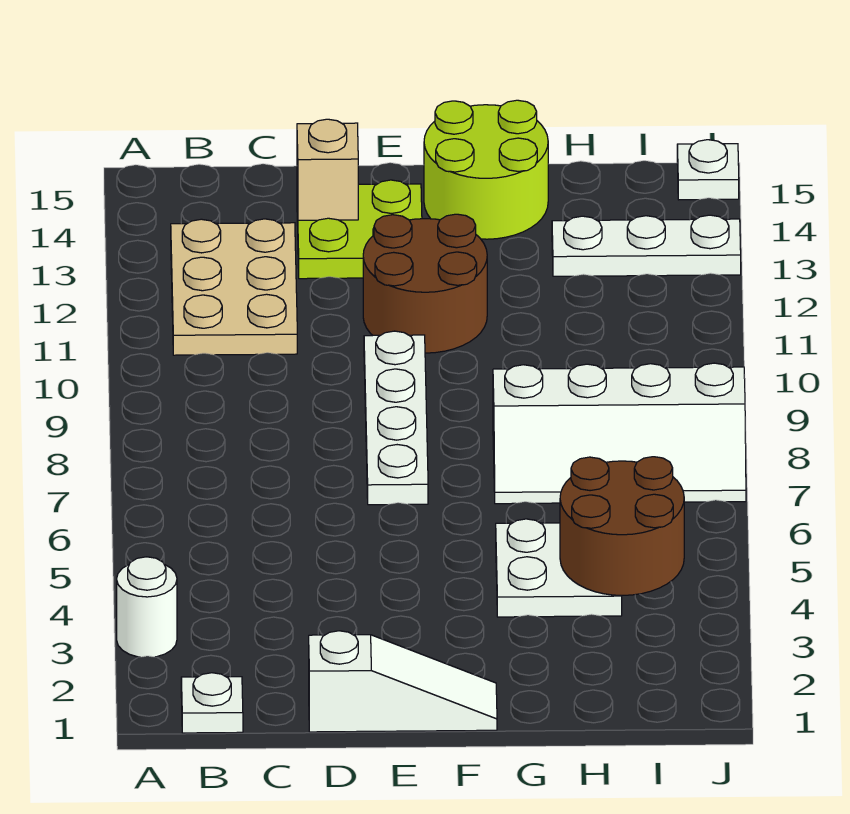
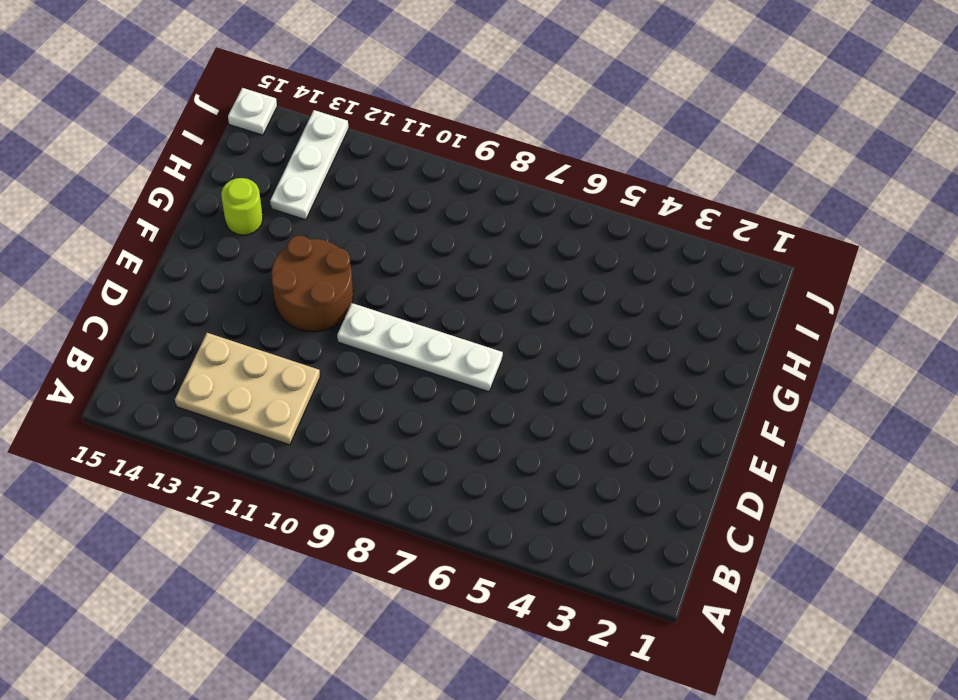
lime round brick G14 level 1 -> lime round brick F14:G15 level 1
none -> white round brick A3 level 1
none -> white plate B1 level 1
none -> white slope D1:F1 level 1 top D

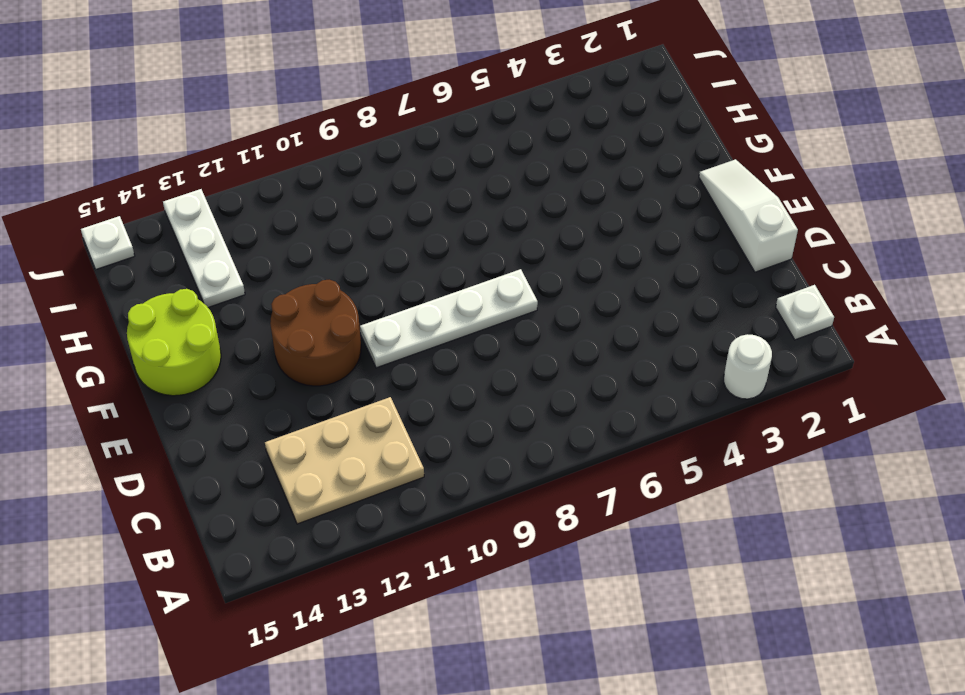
none -> lime plate D13:E14 level 1
none -> white plate G4:H5 level 1
none -> white slope G7:J8 level 1 top 8

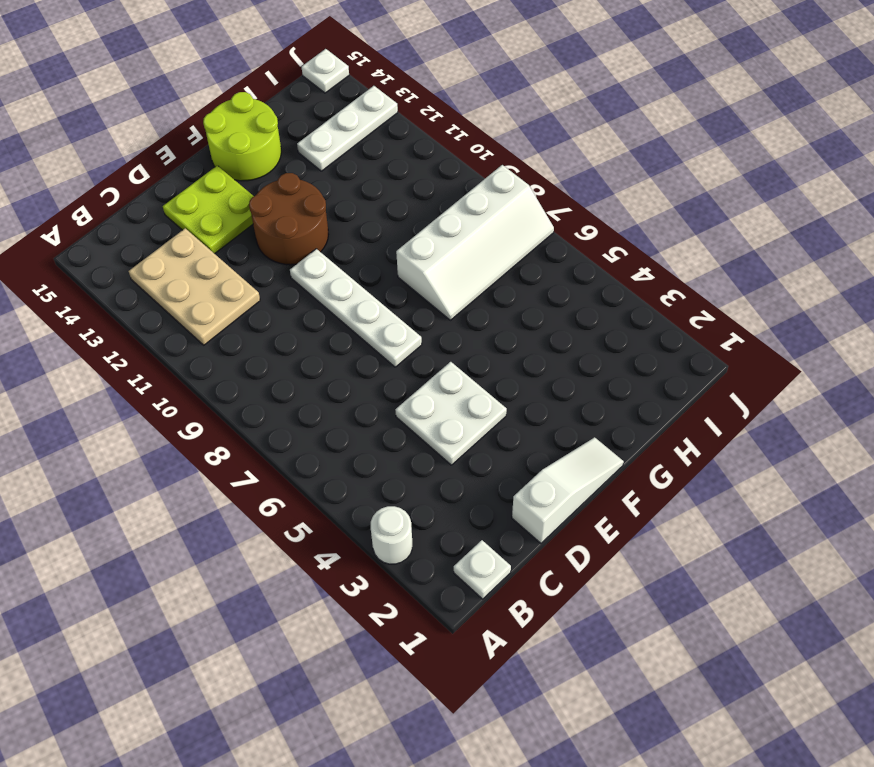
white plate D4:E5 level 1 -> white plate G4:H5 level 1
none -> tan brick D14 level 2
none -> brown round brick H4:I5 level 2

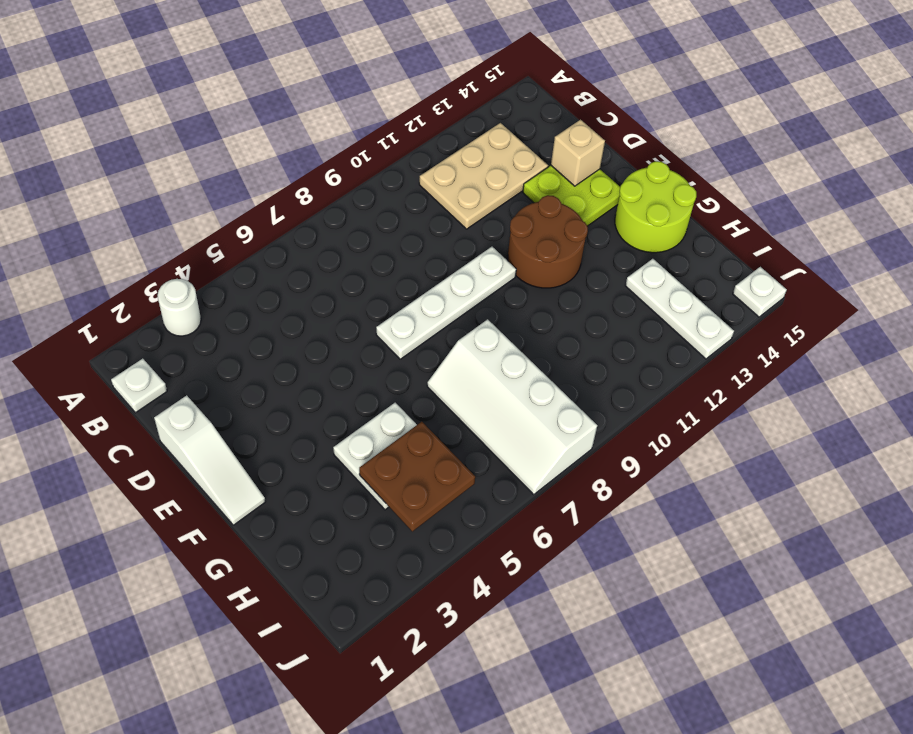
brown plate H4:I5 level 2 -> brown round brick H4:I5 level 2

